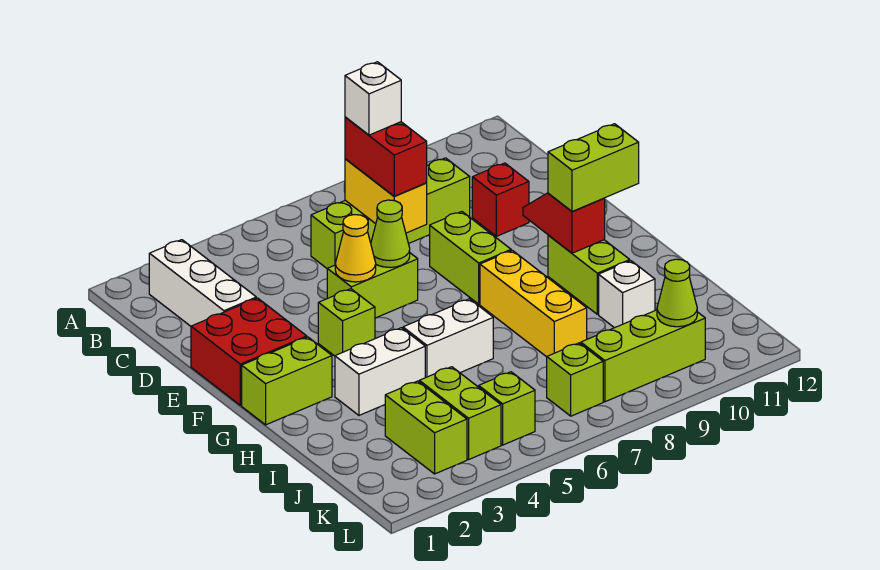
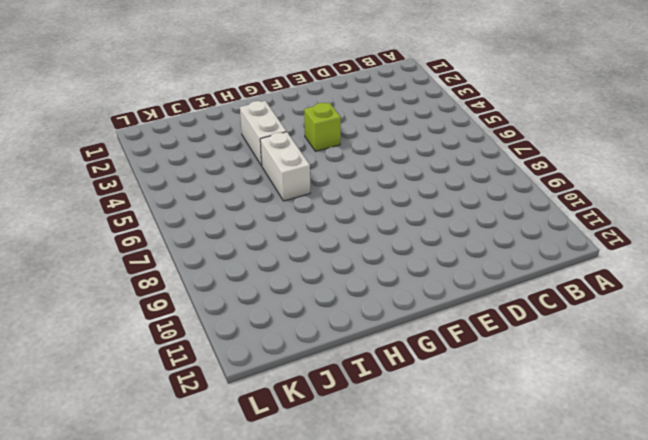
none -> white brick B2:D2 level 1
none -> lime brick C6:C9 level 1
none -> red brick D10 level 1

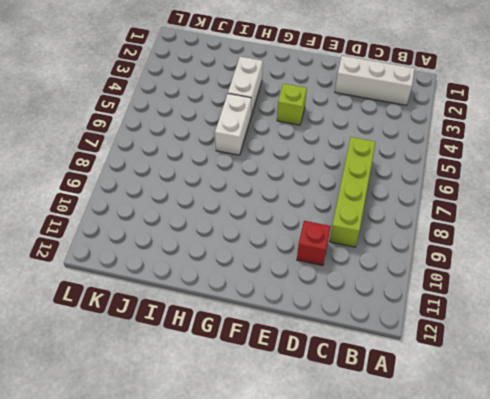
none -> red brick E1:F2 level 1
none -> lime brick E5:E6 level 1
none -> lime brick E8:F8 level 1

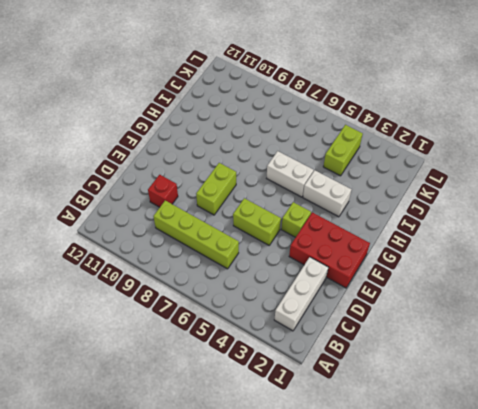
red brick E1:F3 level 1 -> red brick E1:F2 level 1
none -> lime brick G1:G2 level 1
none -> yellow brick G8:I8 level 1
none -> lime brick G10:H10 level 1

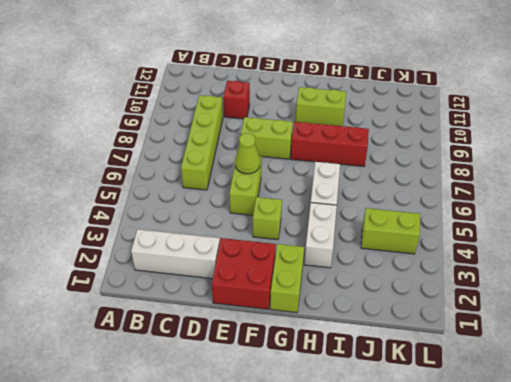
red brick G8:I8 level 1 -> yellow brick G8:I8 level 1
none -> white brick I10 level 1
none -> lime brick J3:K3 level 1
none -> lime brick K5 level 1

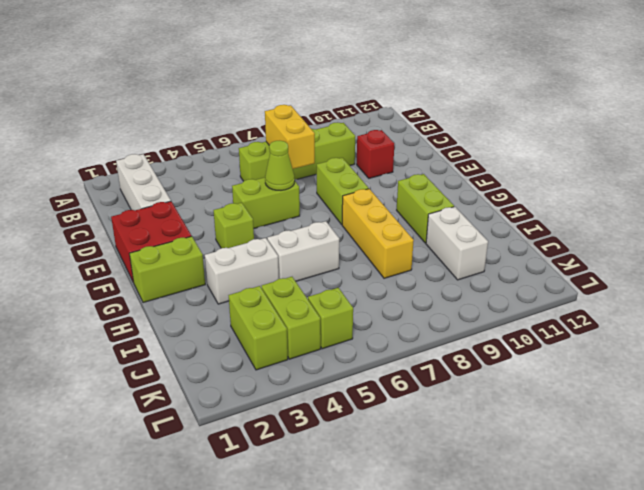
white brick I10:J10 level 1 -> white brick I10 level 1
none -> lime brick K7 level 1
none -> lime brick K8:K10 level 1
none -> yellow cone E5 level 2

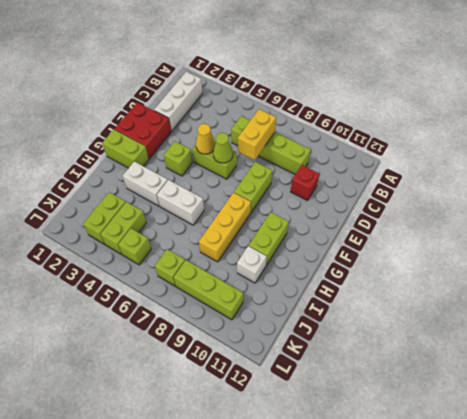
none -> red slope F10:G10 level 2 top G
none -> lime cone K10 level 2
none -> red brick C7:D7 level 3

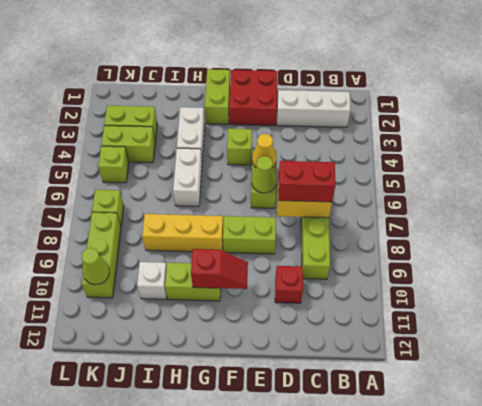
none -> lime brick G10:G11 level 3
none -> white brick C7 level 4

